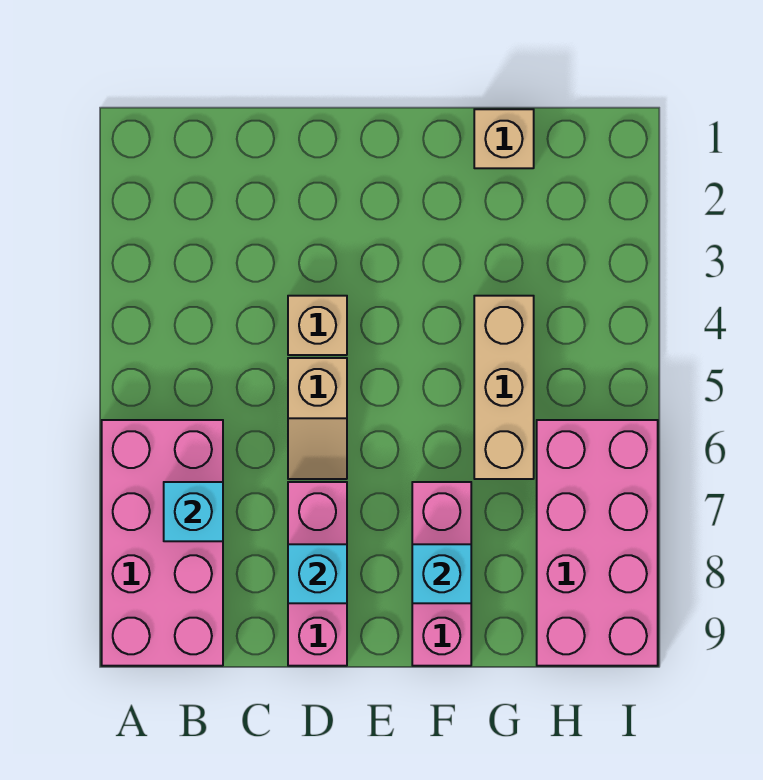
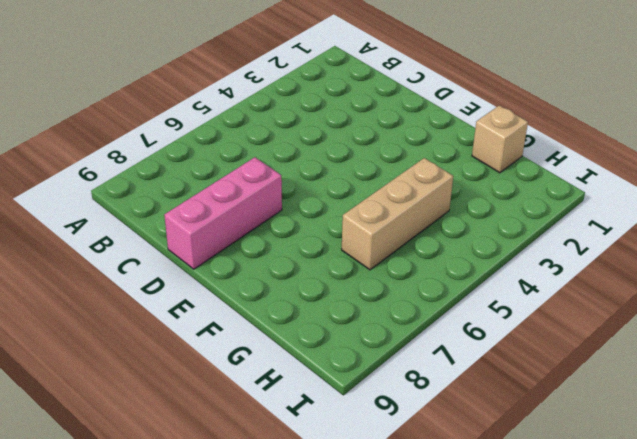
none -> pink brick A6:B9 level 1
none -> tan brick D4 level 1

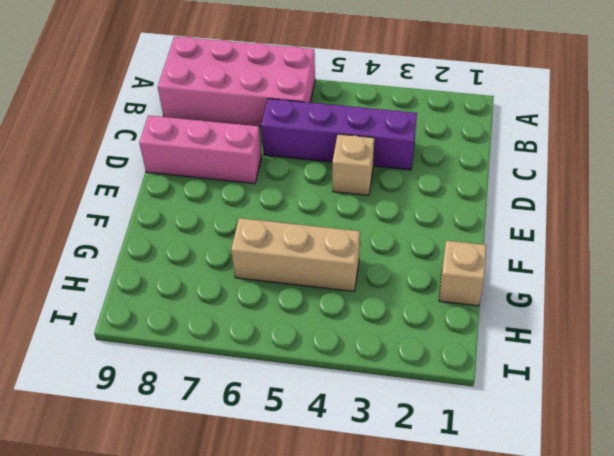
purple brick C3:C6 level 1 -> none
none -> tan slope D5:D6 level 1 top 5
none -> pink brick F7:F9 level 1

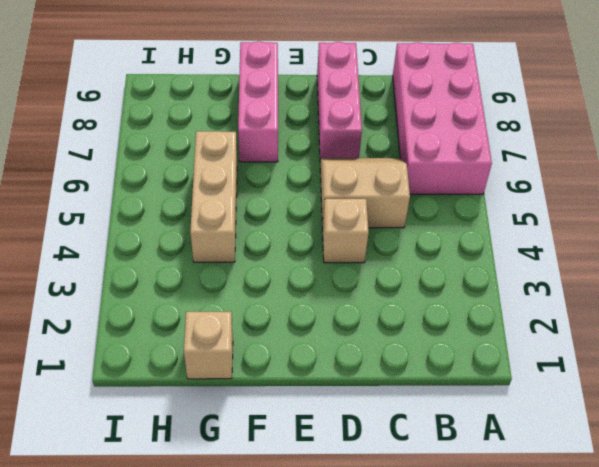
tan slope C5:D6 level 1 top 5 -> tan slope D5:D6 level 1 top 5
none -> pink brick H6:I9 level 1
none -> cyan brick B7 level 2

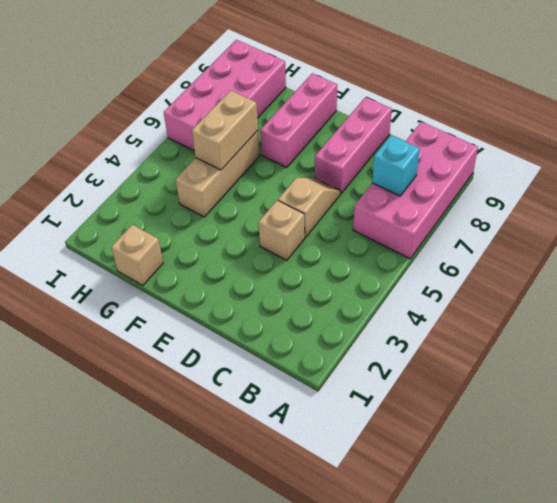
tan brick G5:G6 level 2 -> none
none -> cyan brick D8 level 2
none -> cyan brick F8 level 2

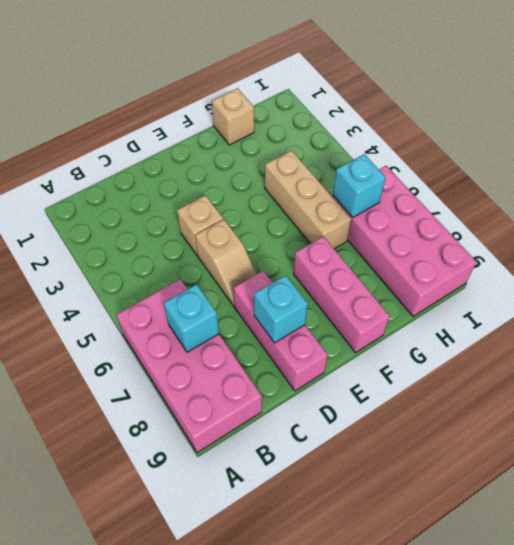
cyan brick H6 level 2 -> cyan brick F8 level 2

